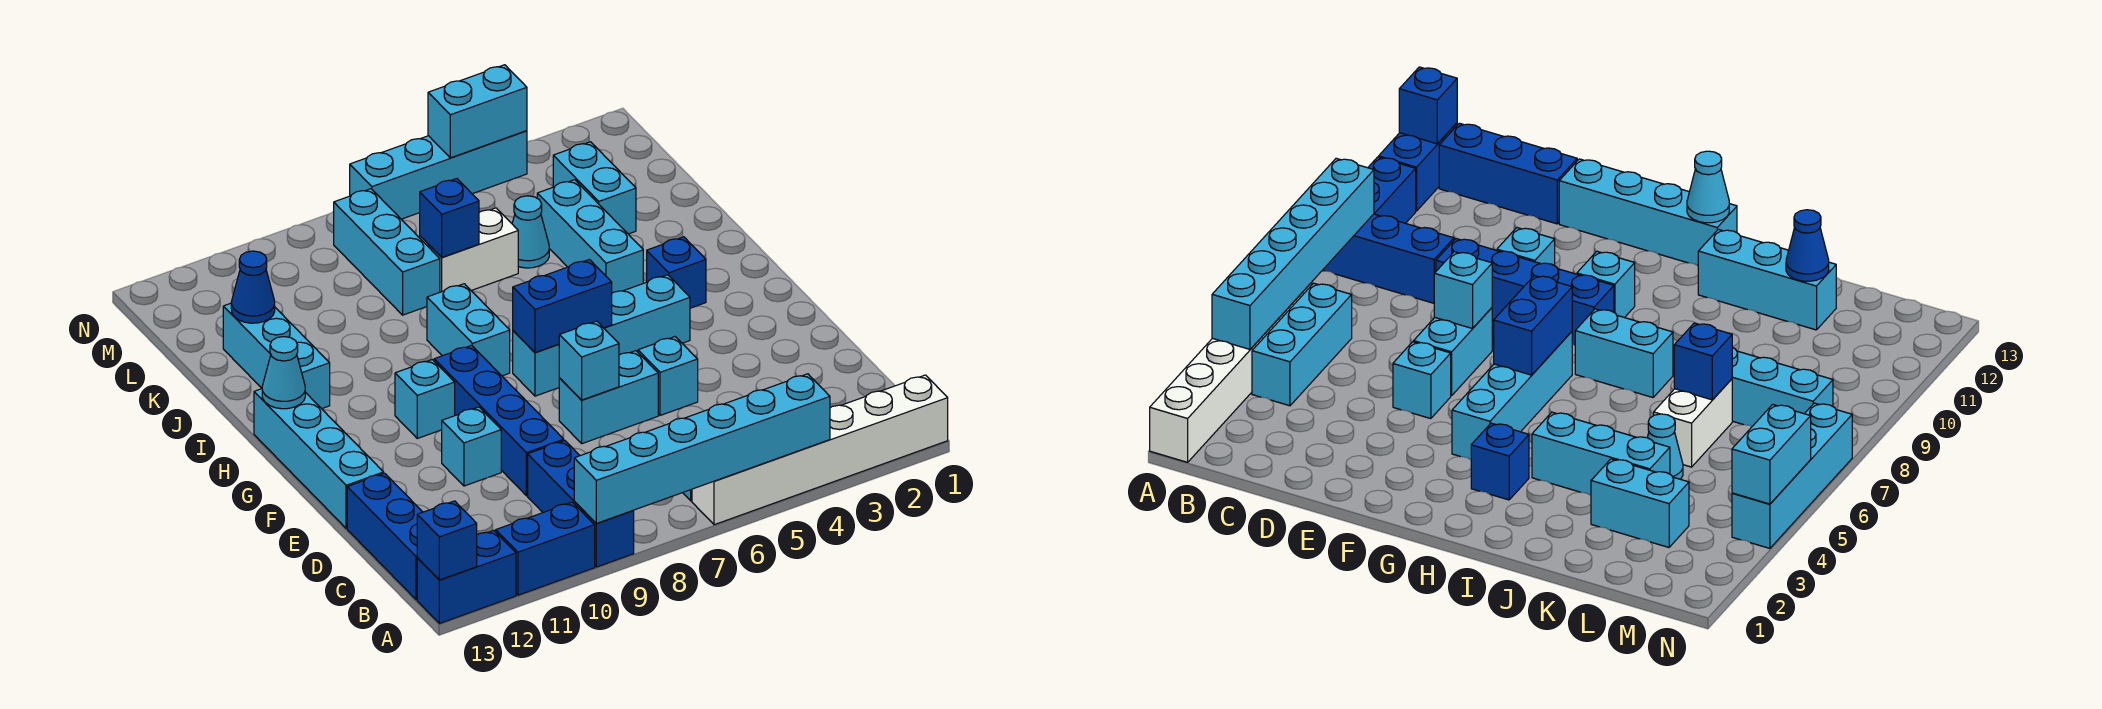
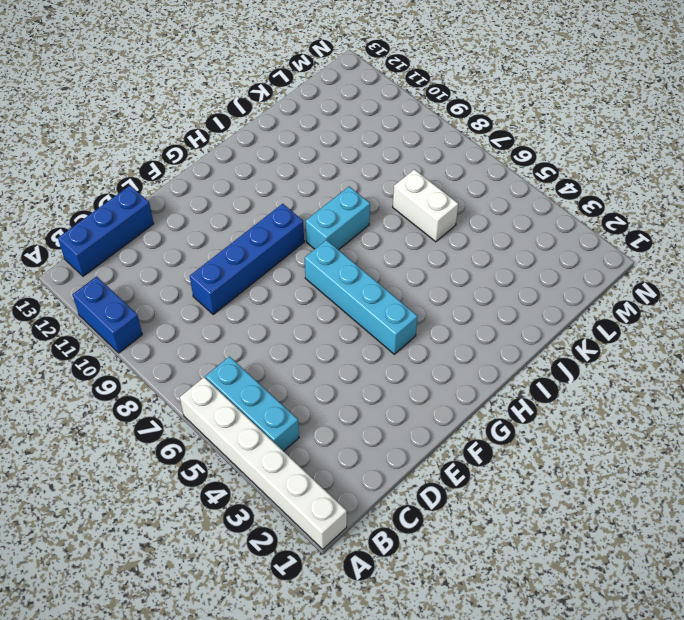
none -> blue brick A9:C9 level 1
none -> blue brick A12:A13 level 1
none -> cyan brick E5 level 1
none -> cyan brick E6:E7 level 1

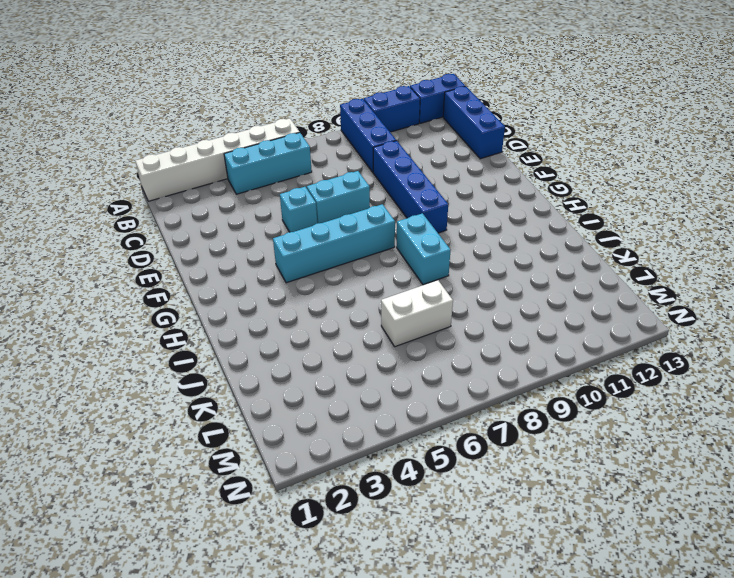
none -> cyan brick E10 level 1
none -> cyan brick E13:H13 level 1
none -> cyan brick G10 level 1
none -> blue brick H3 level 1

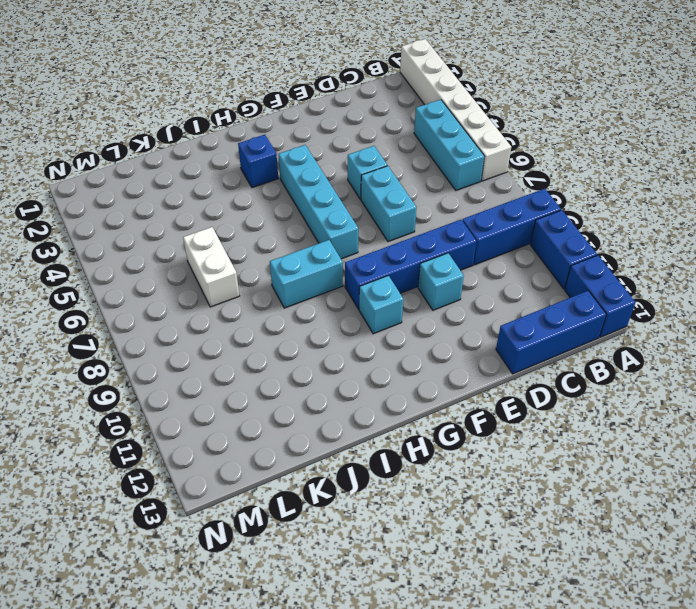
none -> cyan brick E13:H13 level 1
none -> cyan brick I4:K4 level 1
none -> cyan brick I12:K12 level 1
none -> cyan brick K3:L3 level 1

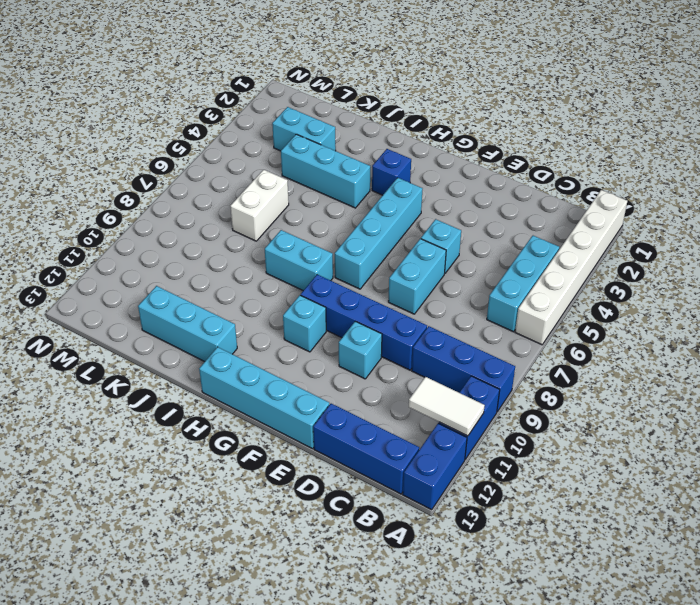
white tile A11:B11 level 2 -> none
none -> cyan cone K5 level 1
none -> cyan brick K8:M8 level 1
none -> cyan brick N4:N7 level 1
none -> cyan brick A4:A9 level 2

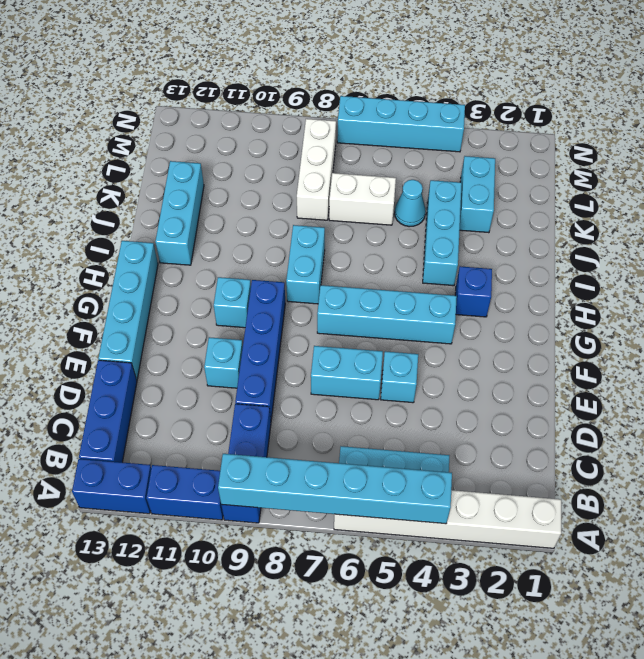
white brick K8:M8 level 1 -> cyan brick K8:M8 level 1
none -> blue brick A13 level 2
none -> cyan brick E7 level 2
none -> blue brick G6:G7 level 2
none -> cyan cone H13 level 2

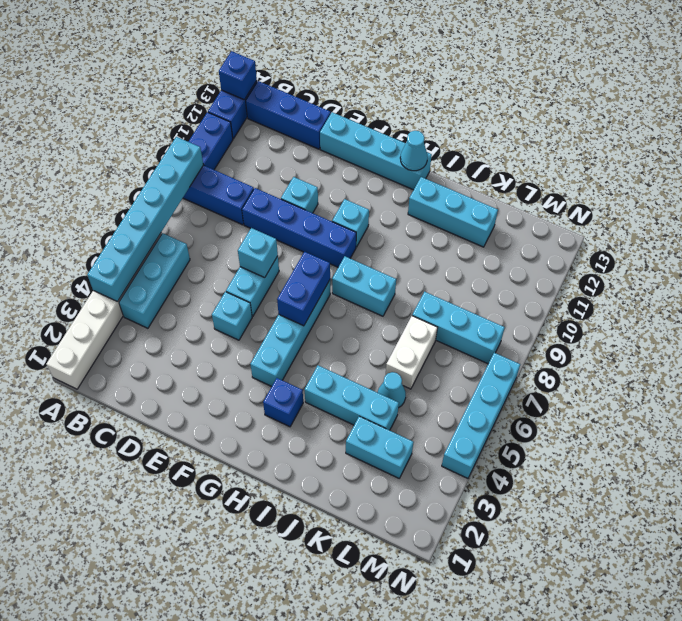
none -> blue brick K7 level 2
none -> blue cone K12 level 2
none -> cyan brick N4:N5 level 2

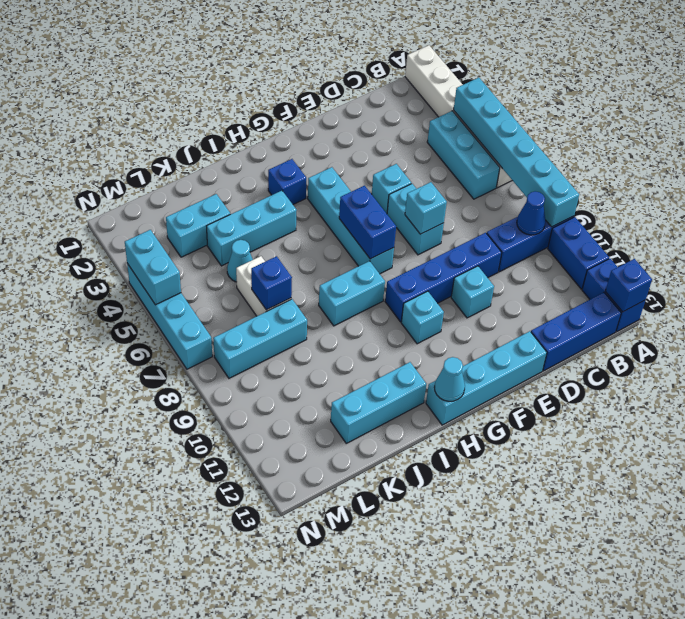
blue cone B9 level 2 -> blue cone K12 level 2

